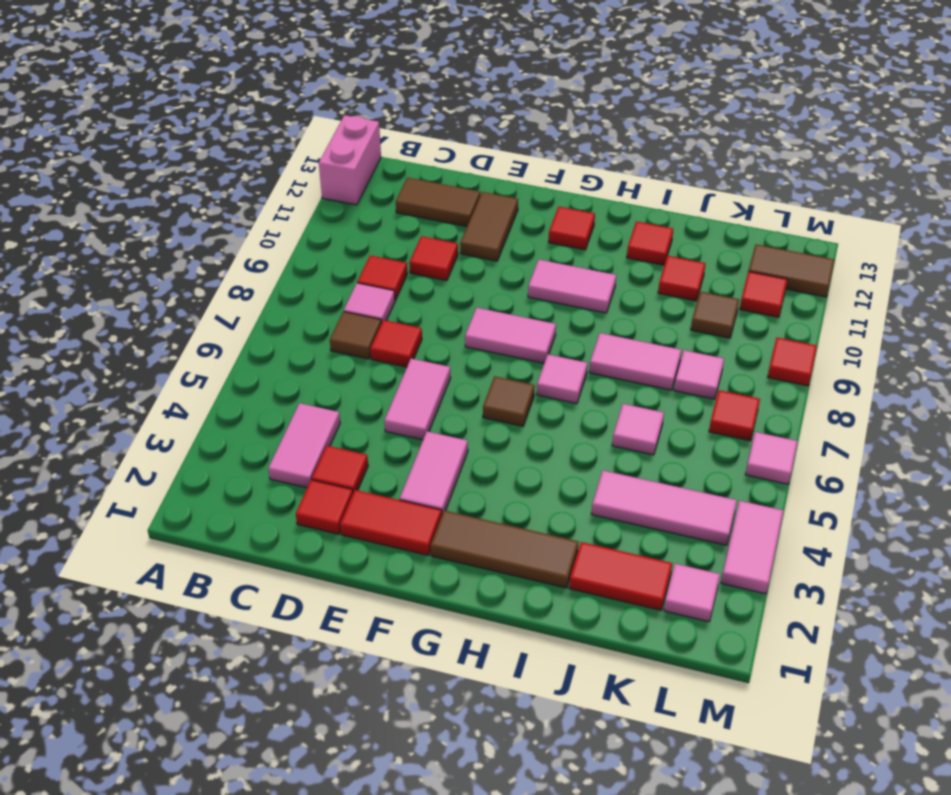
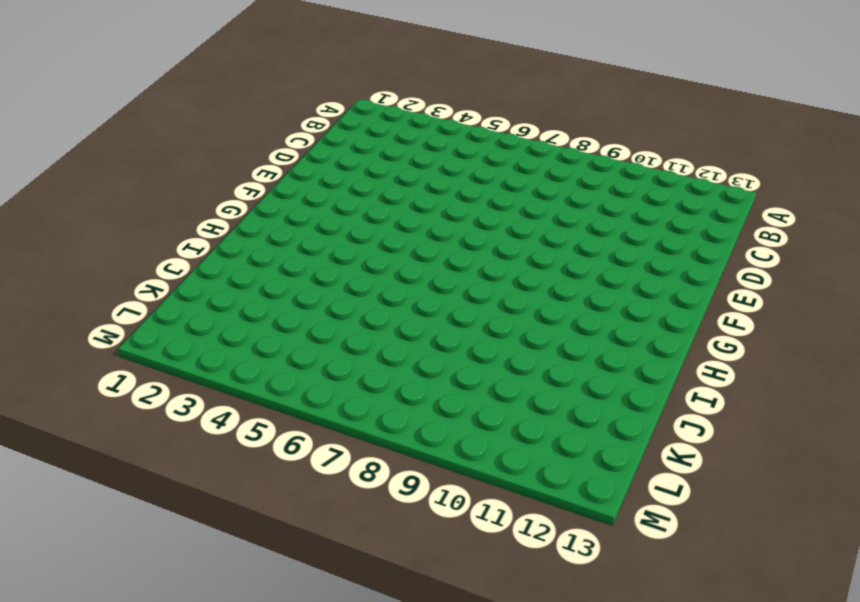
none -> pink brick A12:A13 level 1
none -> pink tile C3:C4 level 1
none -> brown tile C7 level 1
none -> pink tile C8 level 1

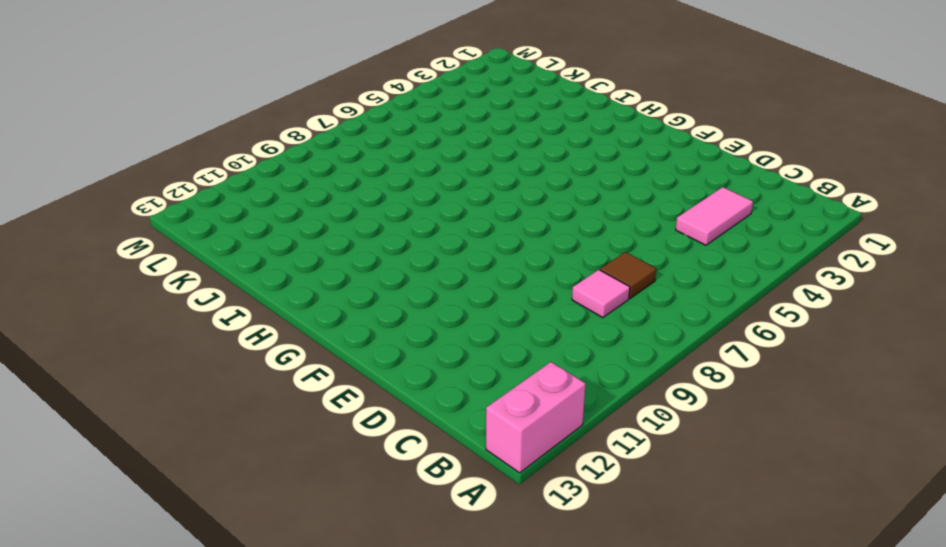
none -> red tile C9 level 1
none -> brown tile C12:D12 level 1
none -> red tile D2 level 1
none -> red tile D3 level 1

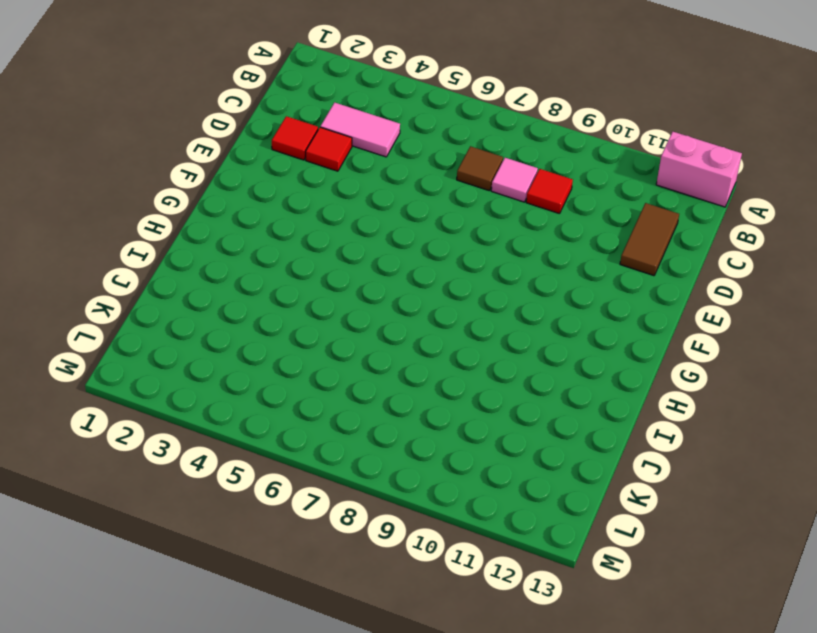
none -> red tile D7 level 1
none -> red tile D10 level 1
none -> red tile E2:F2 level 1
none -> pink tile E5:E6 level 1

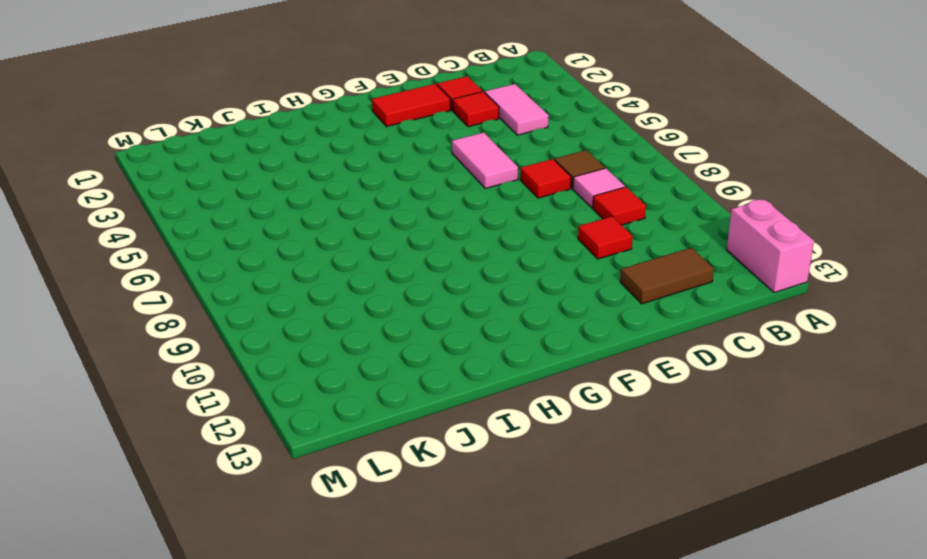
none -> brown tile E11:E12 level 1
none -> pink tile F3:F4 level 1
none -> pink tile F8:G8 level 1
none -> brown tile G2:I2 level 1

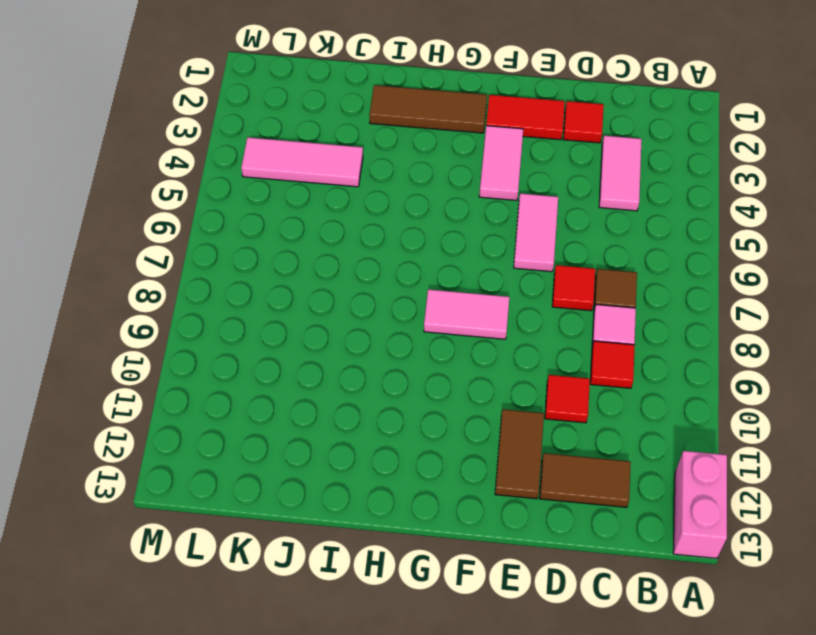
none -> red tile D3 level 1
none -> brown tile G6 level 1
none -> pink tile G10:H10 level 1
none -> red tile G12 level 1

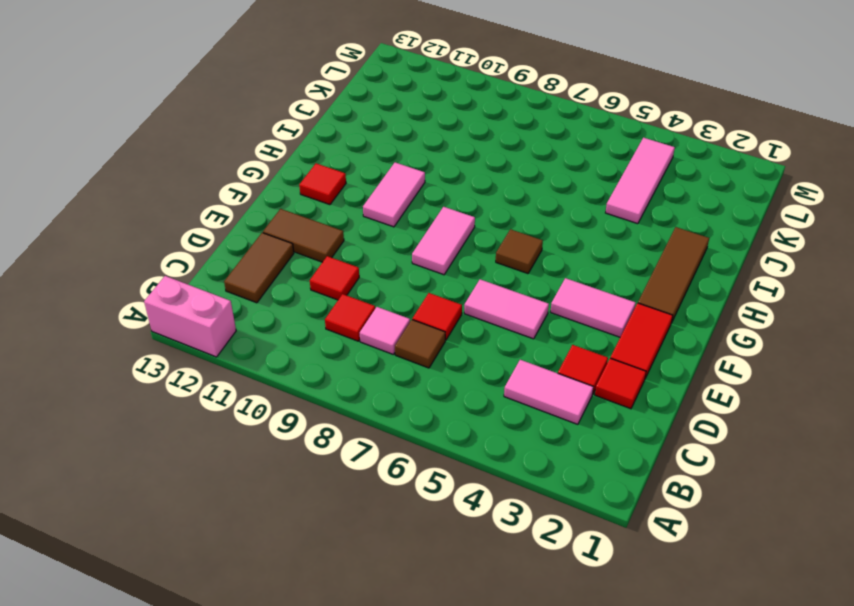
none -> pink tile H7 level 1
none -> pink tile I8:J8 level 1
none -> red tile I12 level 1
none -> red tile J2:K2 level 1

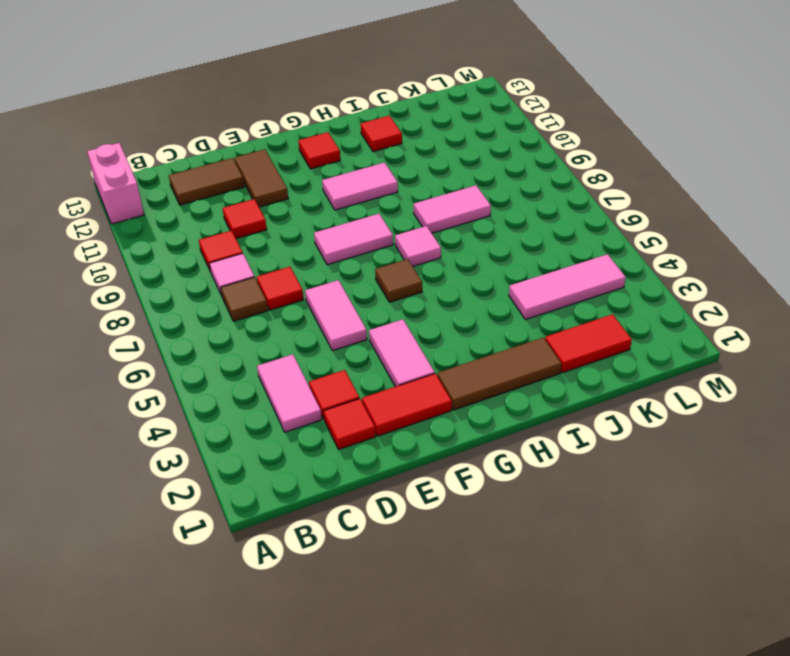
none -> pink tile J6 level 1
none -> red tile J11 level 1
none -> pink tile K8 level 1
none -> brown tile K10 level 1

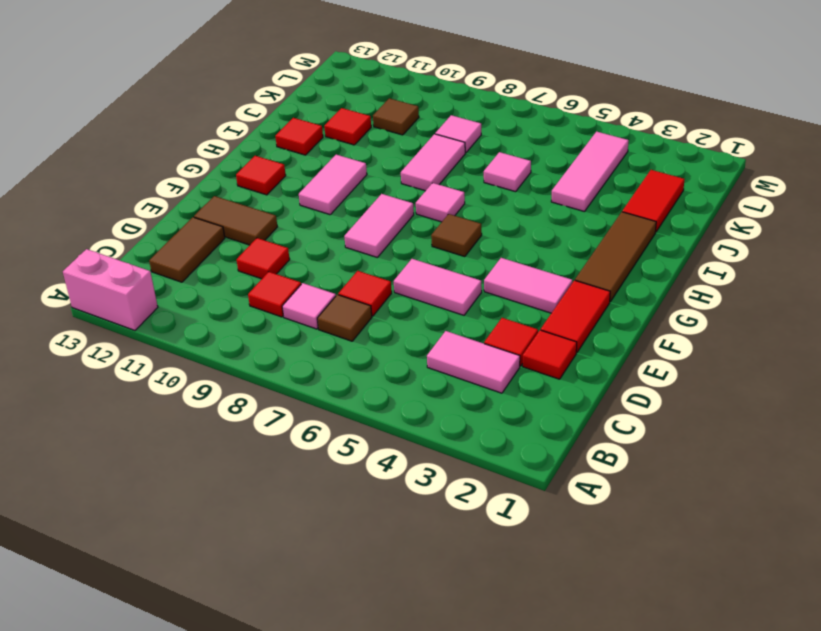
none -> pink tile L2 level 1
none -> red tile L7 level 1
none -> red tile L11 level 1
none -> brown tile L12:M12 level 1

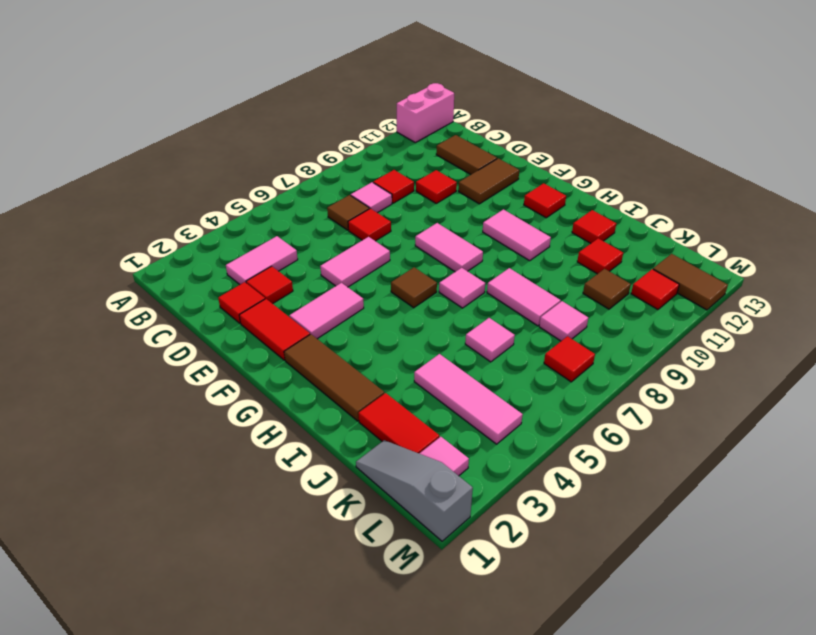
grey slope K1:M1 level 1 top M -> none
none -> pink tile M3:M4 level 1
none -> pink tile M6 level 1
none -> red tile M9 level 1

